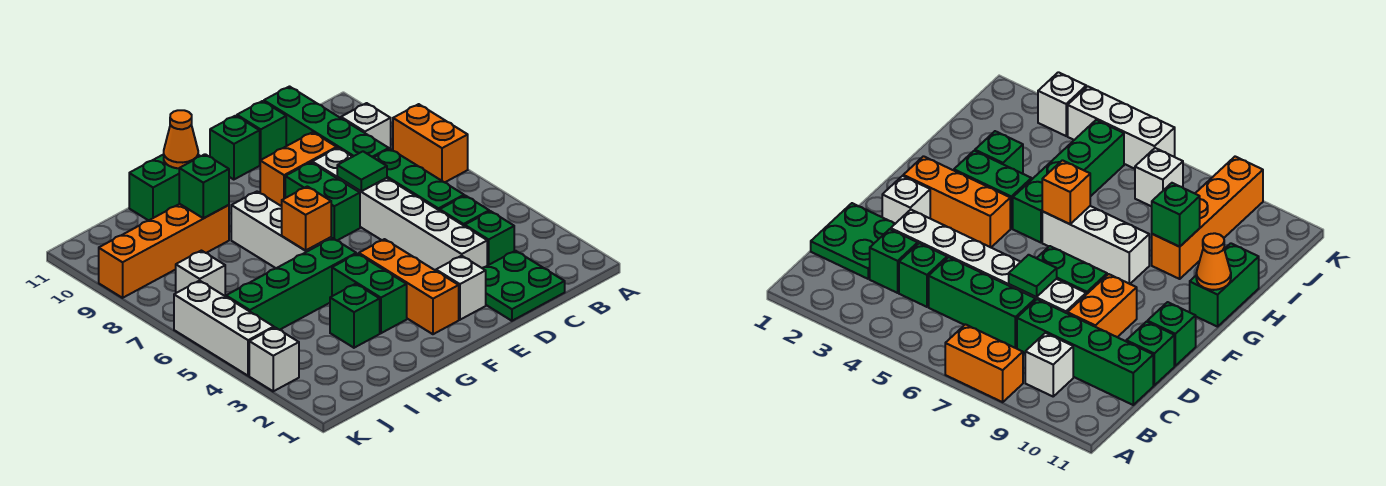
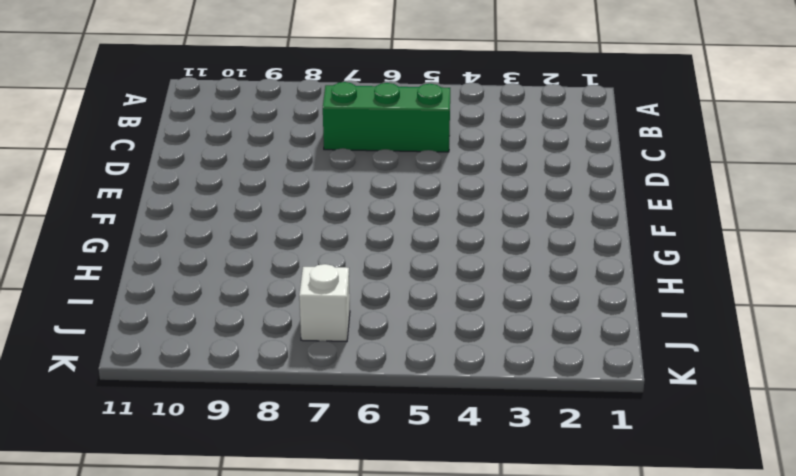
none -> orange brick A7:A8 level 1
none -> white brick B9 level 1
none -> green plate C1:D2 level 1

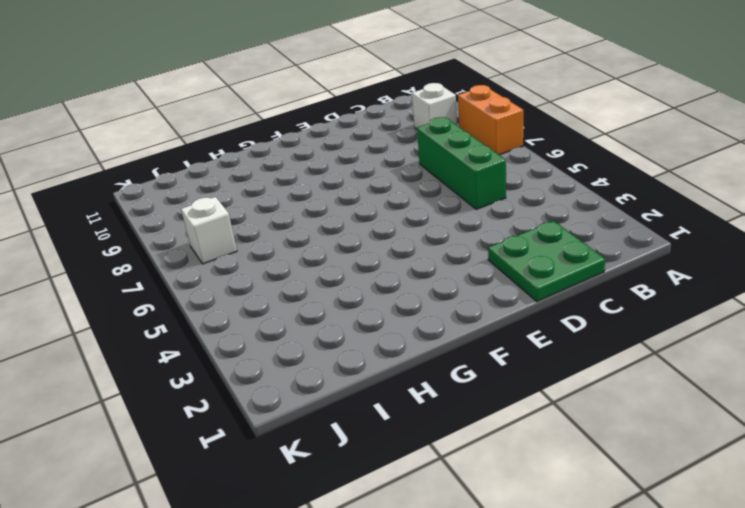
none -> green brick C3 level 1
none -> green brick C4 level 1
none -> green brick C8:C11 level 1

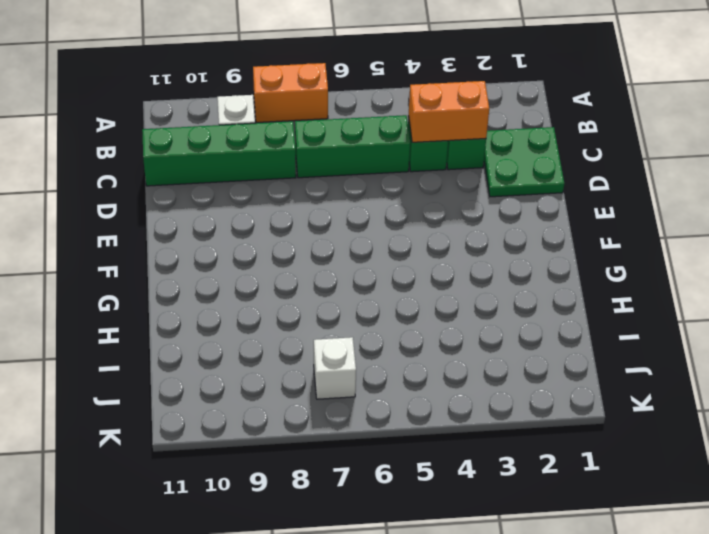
orange brick C3:C4 level 2 -> orange brick D9:E9 level 1
none -> white brick D3:D8 level 1
none -> green brick D11 level 1
none -> white brick E2 level 1

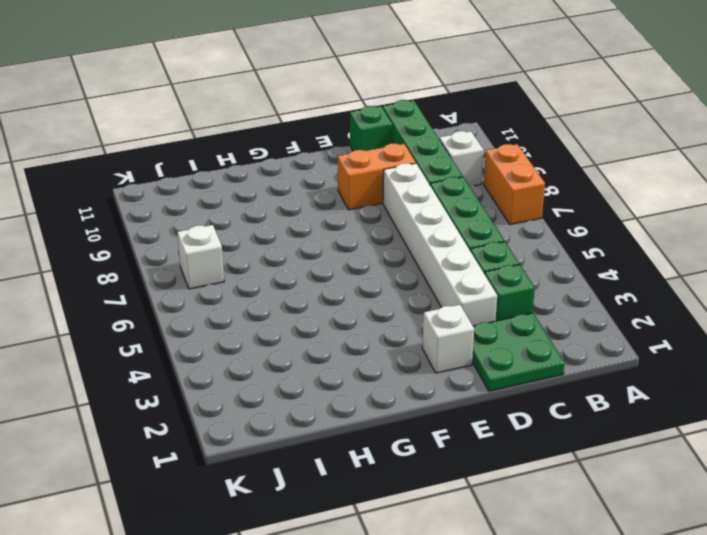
none -> green brick E7:E8 level 1
none -> green brick E11 level 1
none -> orange brick F2:F4 level 1

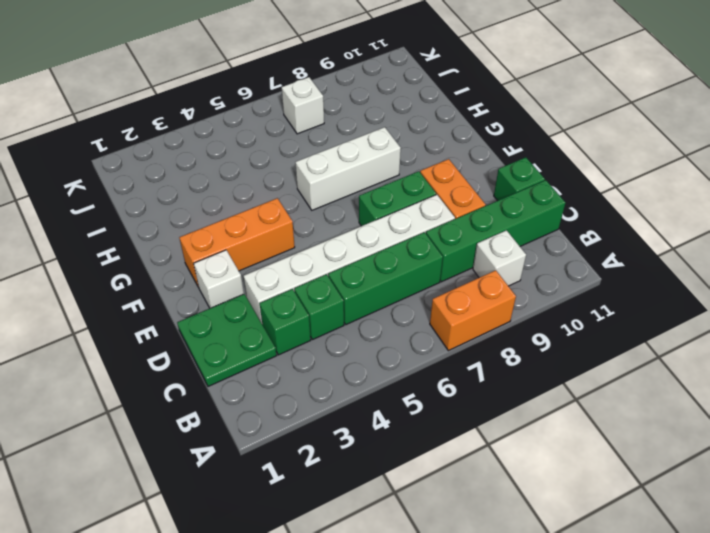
none -> green brick E11 level 1
none -> green brick G3:G4 level 1
none -> green brick G5:J5 level 1

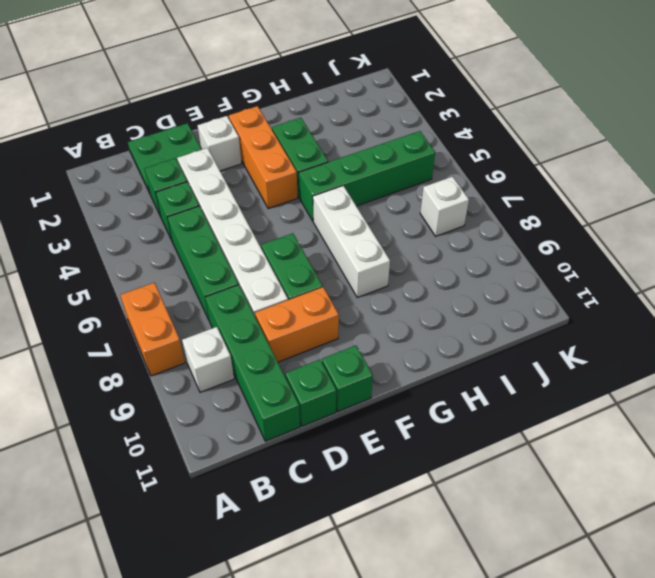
none -> green brick G11:H11 level 1
none -> green brick H3 level 1
none -> orange brick H9:K9 level 1

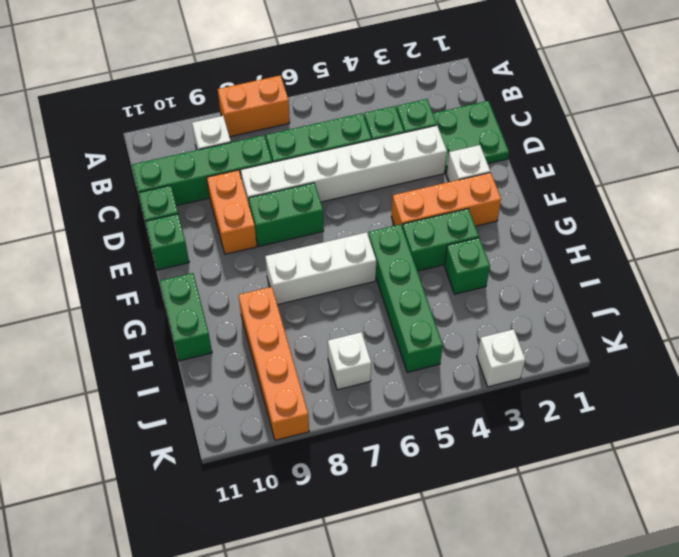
none -> white brick K4:K6 level 1
none -> green tile D7 level 2
none -> orange brick G6 level 2

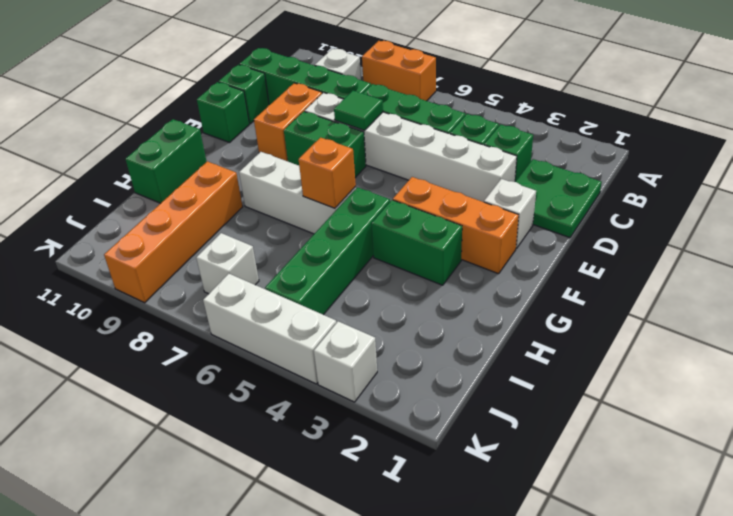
none -> green brick H3 level 1
none -> orange cone G11 level 2
none -> green brick H9 level 2

